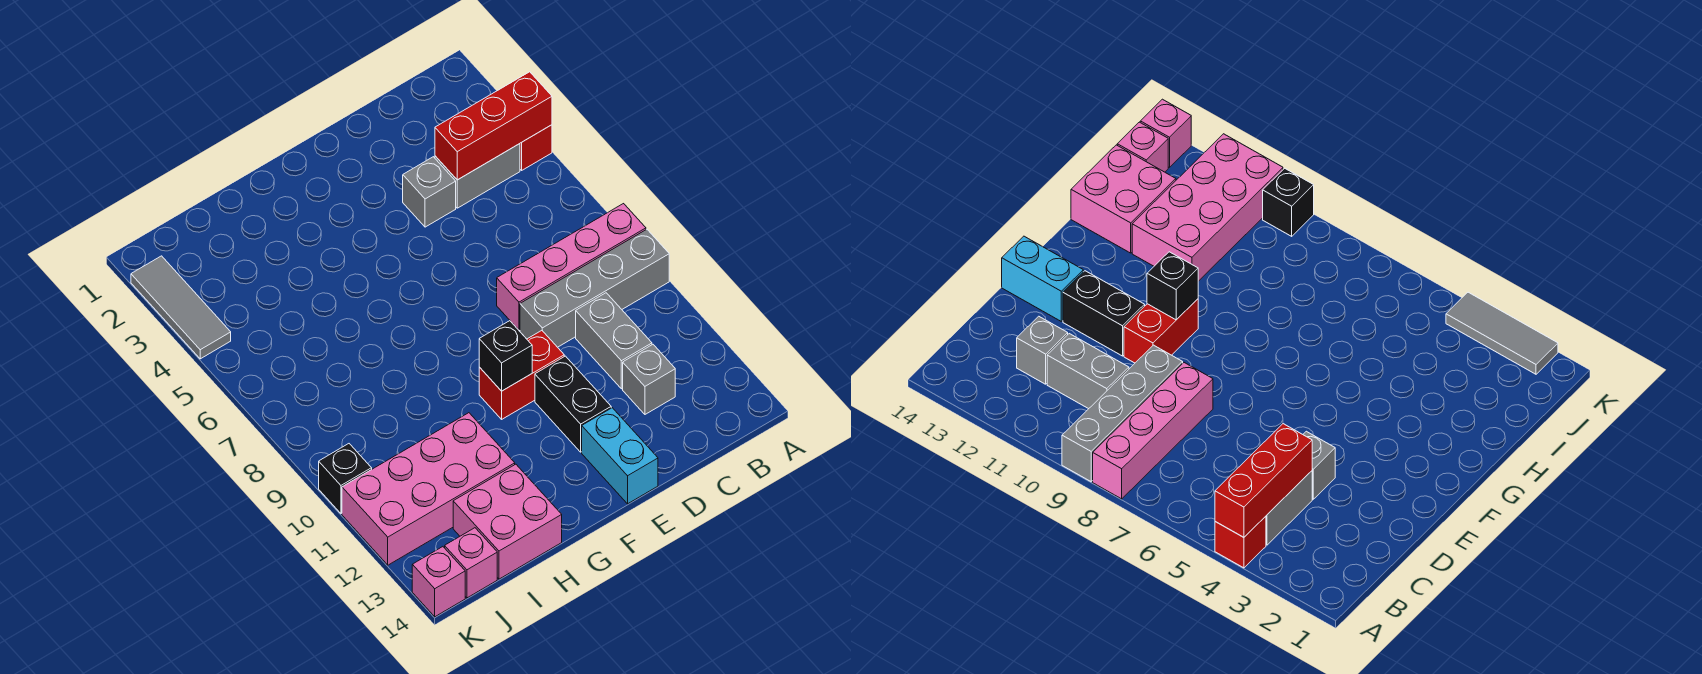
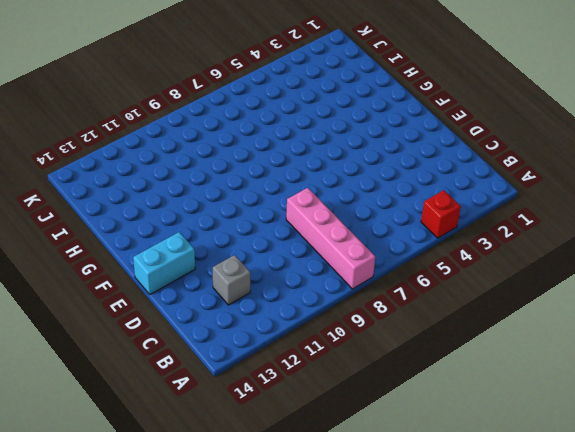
none -> grey brick A9:D9 level 1
none -> grey brick B4:C4 level 1
none -> grey brick C10:C11 level 1

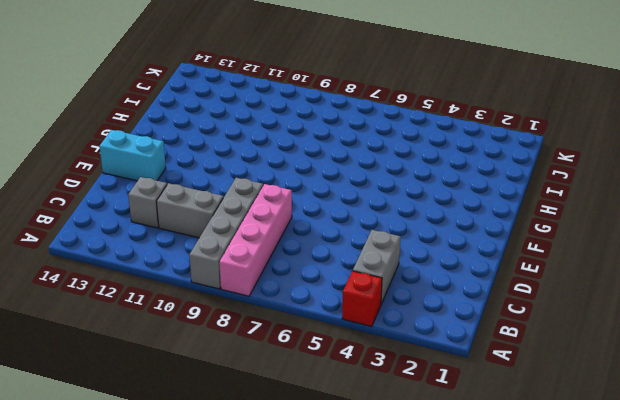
none -> grey brick D4 level 1
none -> red brick E10:F10 level 1
none -> black brick E11:E12 level 1

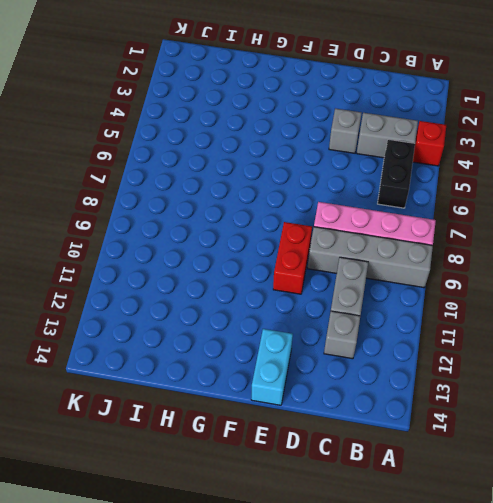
black brick B5:B6 level 1 -> black brick E11:E12 level 1
red brick E9:E10 level 1 -> red brick E10:F10 level 1
none -> pink brick H11:K12 level 1
none -> pink brick H13:I14 level 1
none -> pink brick J14 level 1

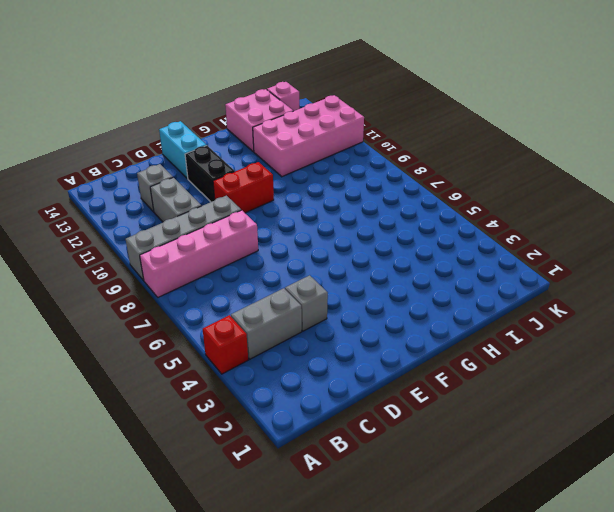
none -> grey tile K2:K4 level 1
none -> black brick K10 level 1
none -> pink brick K14 level 1

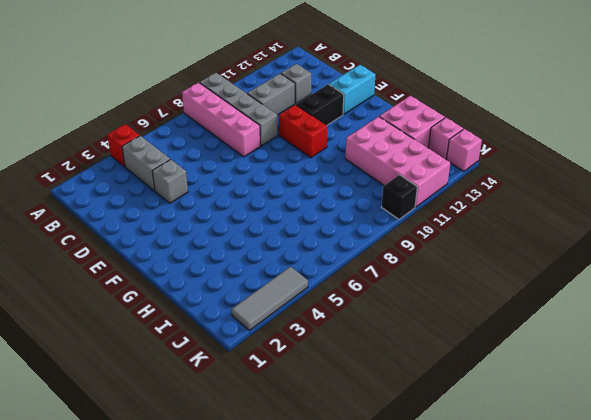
none -> red brick A4:C4 level 2
none -> black brick F10 level 2

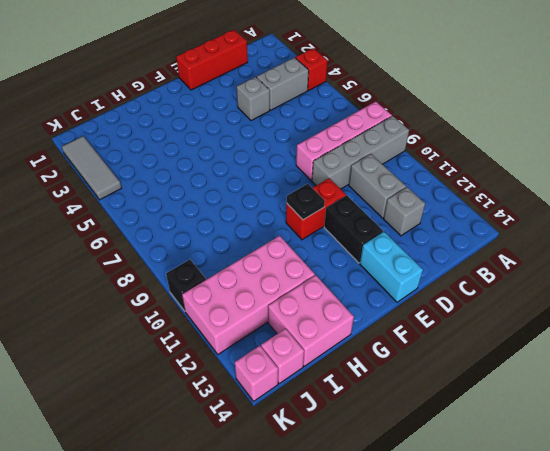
red brick C1:E1 level 1 -> red brick A4:C4 level 2
black plate F10 level 2 -> black brick F10 level 2

